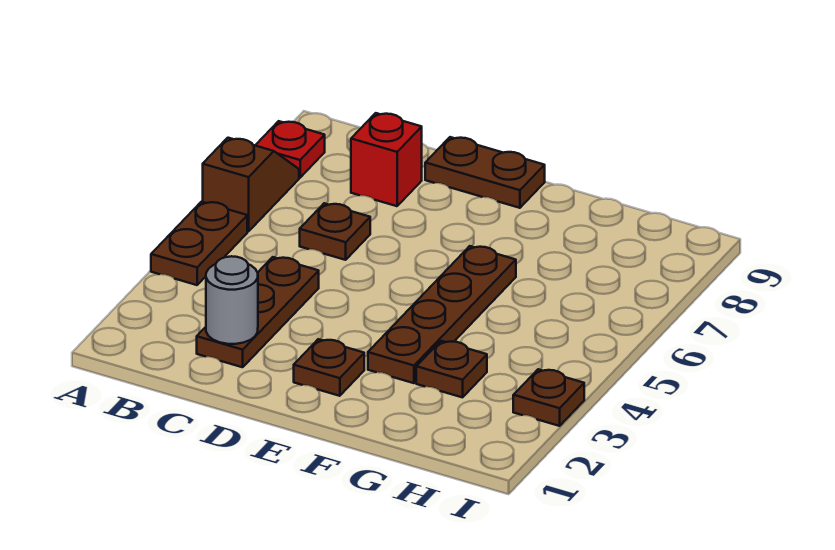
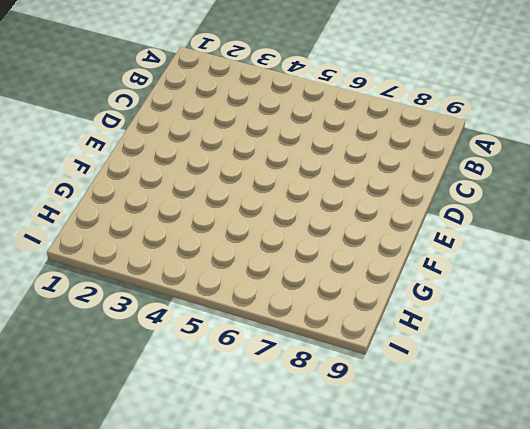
none -> brown plate A4:A5 level 1
none -> brown slope A6:A7 level 1 top 6
none -> red plate A8 level 1

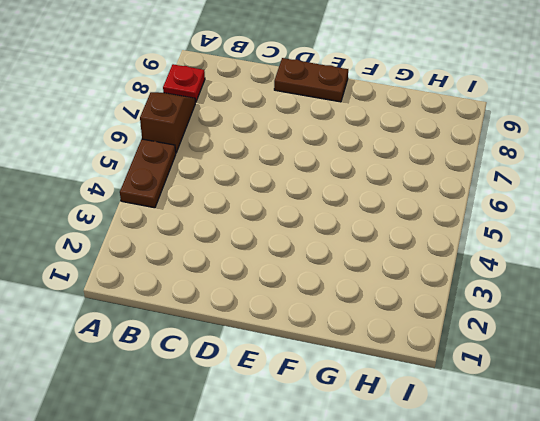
none -> brown plate C2:C4 level 1
none -> brown plate C6 level 1
none -> red brick C8 level 1

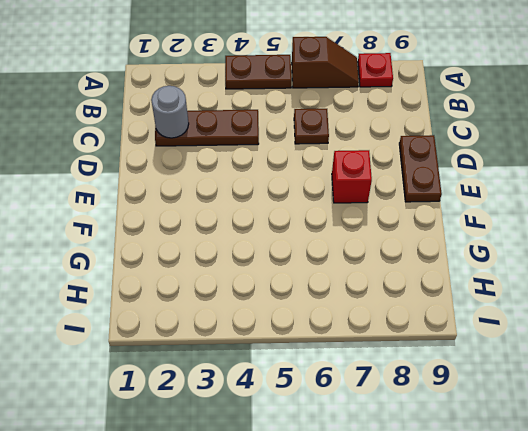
red brick E7 level 1 -> red brick C8 level 1
none -> brown plate E2 level 1
none -> brown plate F3:F6 level 1
none -> brown plate G3 level 1

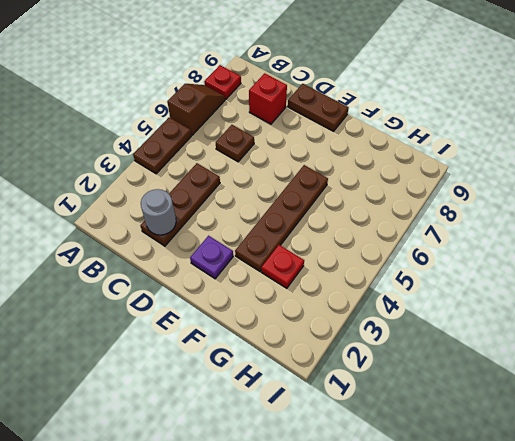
purple plate E2 level 1 -> brown plate E2 level 1
red plate G3 level 1 -> brown plate G3 level 1
none -> brown plate I3 level 1

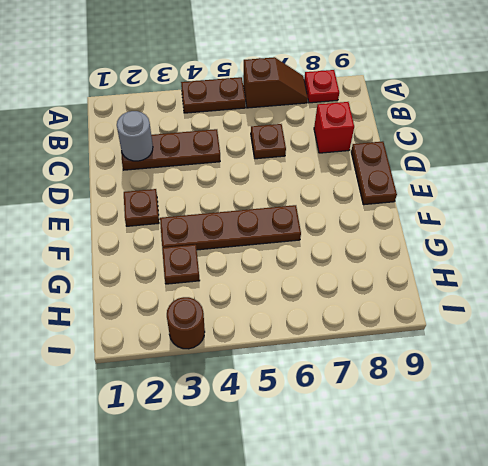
brown round brick I3 level 1 -> brown plate I3 level 1

